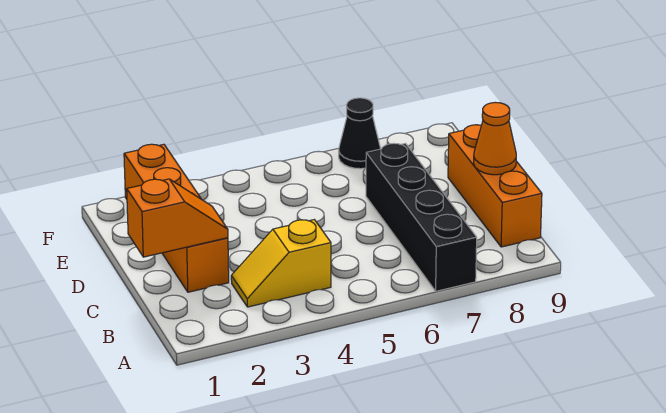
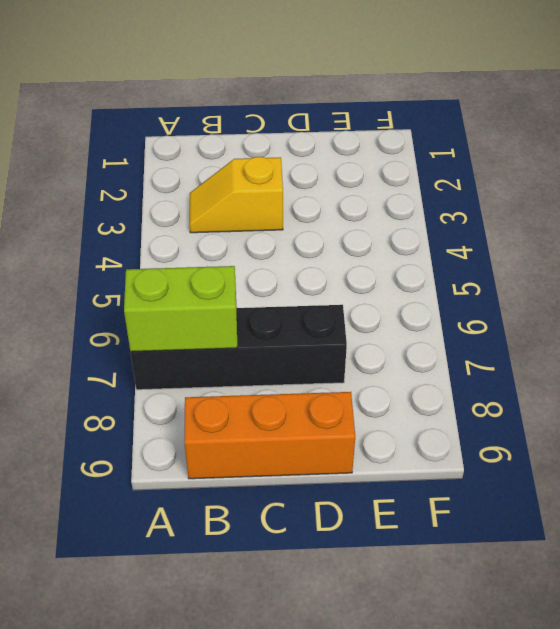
lime brick A7:B7 level 2 -> none
yellow slope B3:C3 level 1 top C -> yellow slope B3:B4 level 1 top 4
none -> orange brick C2:F2 level 1
none -> black cone F7 level 1

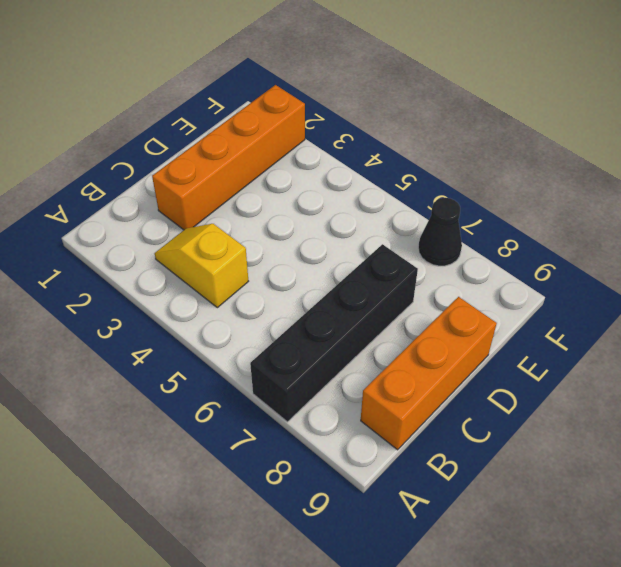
none -> orange slope C1:C2 level 2 top 1
none -> orange cone C9 level 2

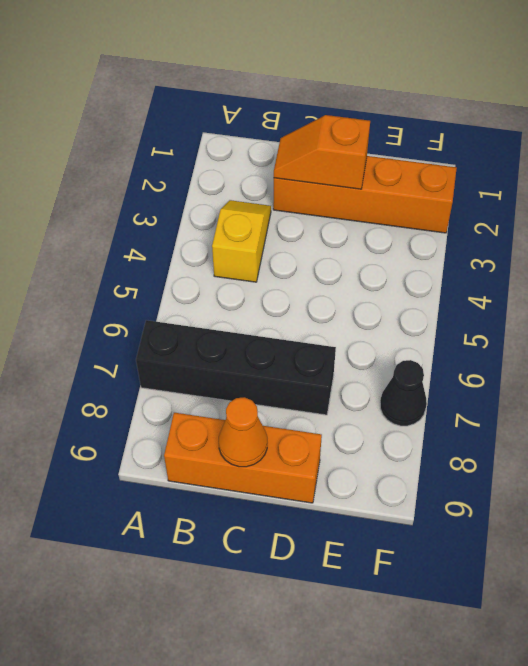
orange slope C2:D2 level 2 top D -> orange slope C1:C2 level 2 top 1

